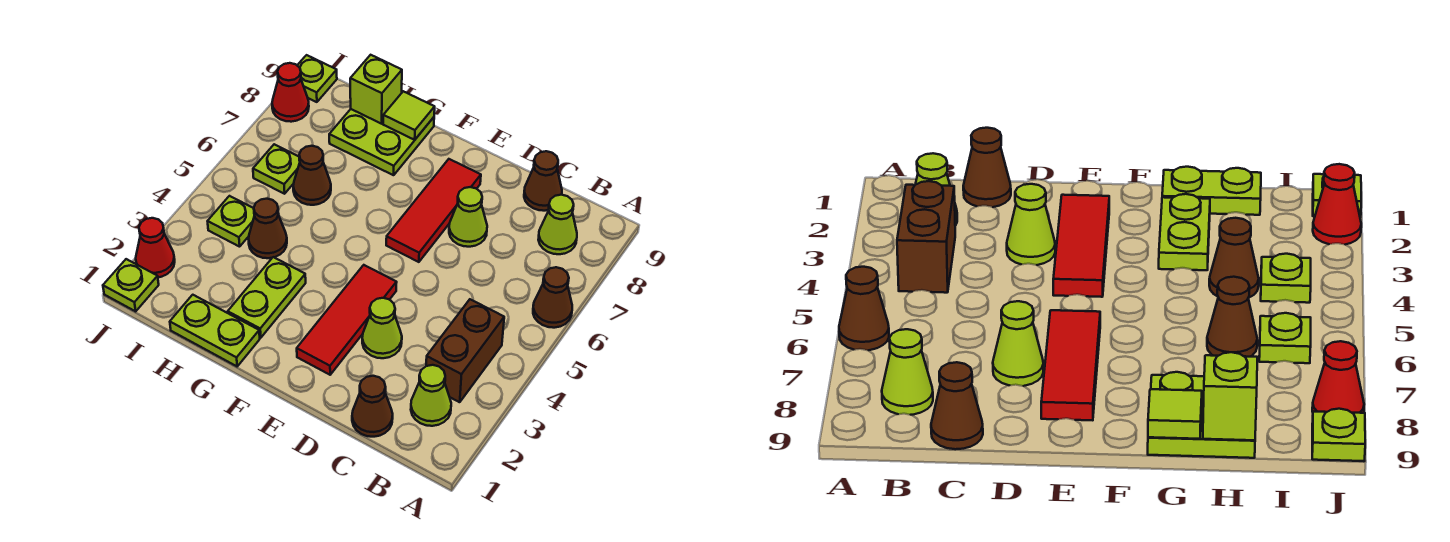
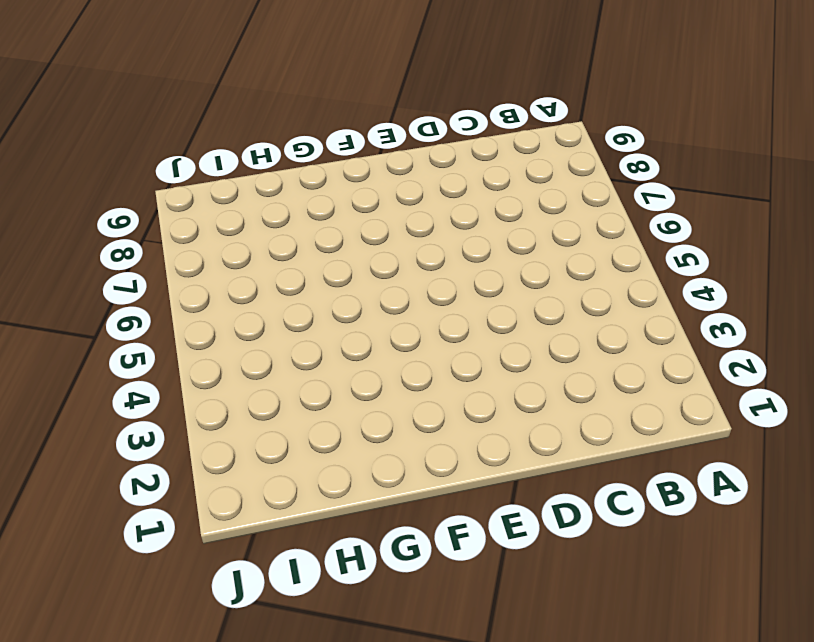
none -> brown cone A6 level 1
none -> lime cone B2 level 1
none -> brown brick B3:B4 level 1

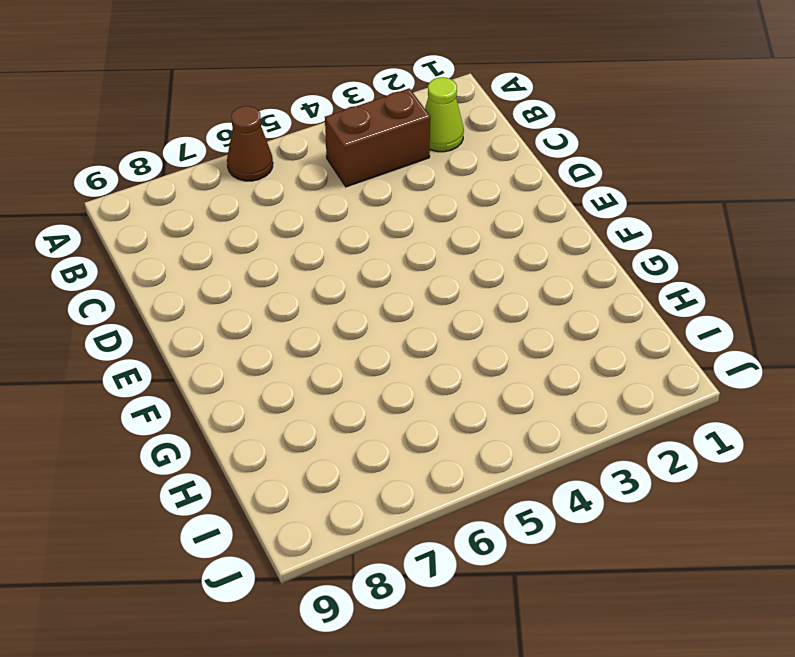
none -> lime cone B8 level 1
none -> brown cone C1 level 1
none -> brown cone C9 level 1

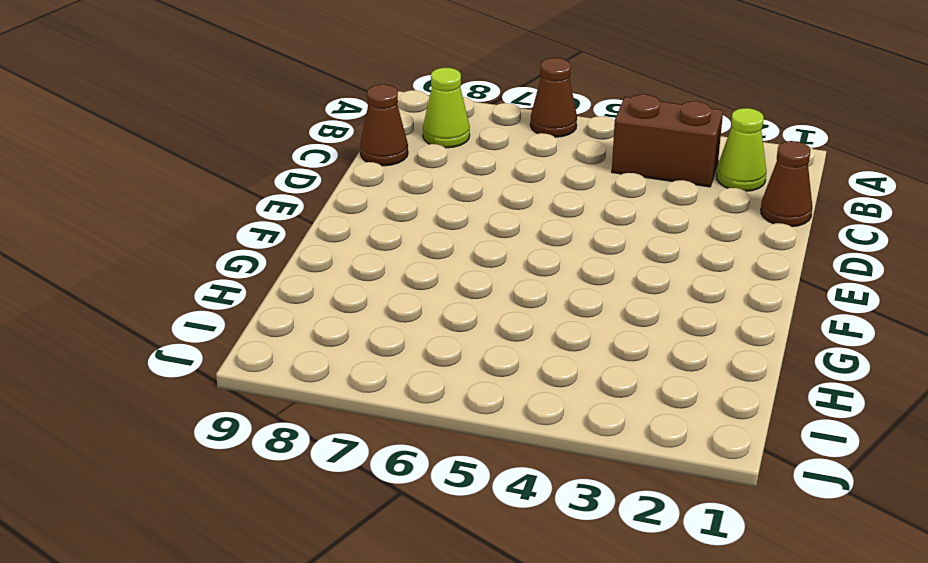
none -> lime cone D3 level 1
none -> lime cone D7 level 1
none -> red tile E2:E4 level 1

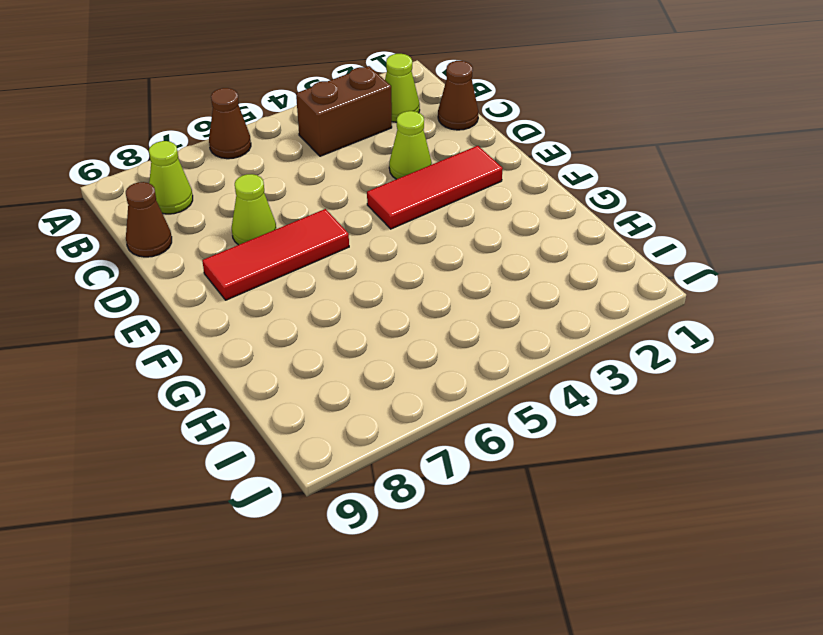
none -> lime plate G1:H1 level 1
none -> lime plate G2:G3 level 1
none -> lime plate G8:H9 level 1

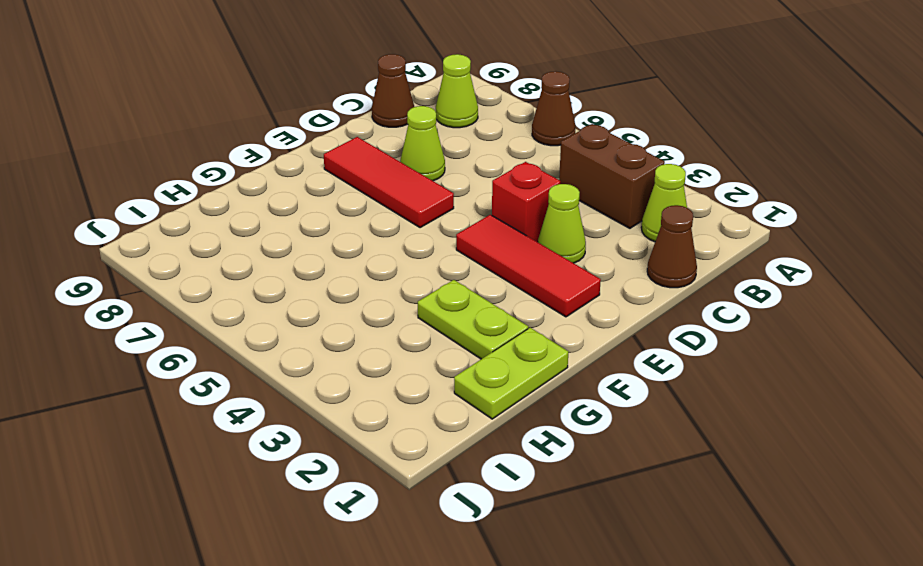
red brick D4 level 1 -> none
none -> lime plate G8:H9 level 1
none -> brown cone H4 level 1
none -> brown cone H6 level 1

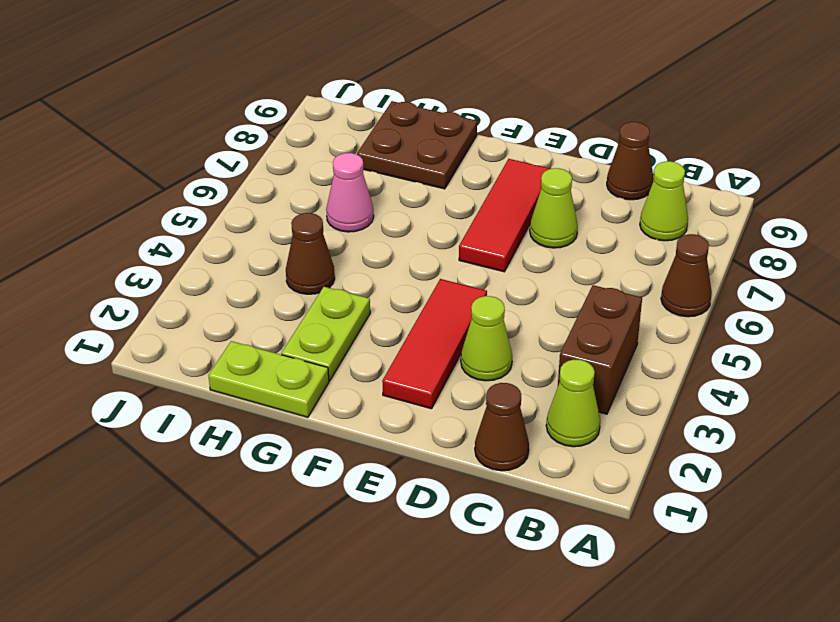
brown plate G8:H9 level 1 -> lime plate G8:H9 level 1
pink cone H6 level 1 -> brown cone H6 level 1
none -> lime plate I4 level 1
none -> lime plate I6 level 1
none -> lime plate J1 level 1

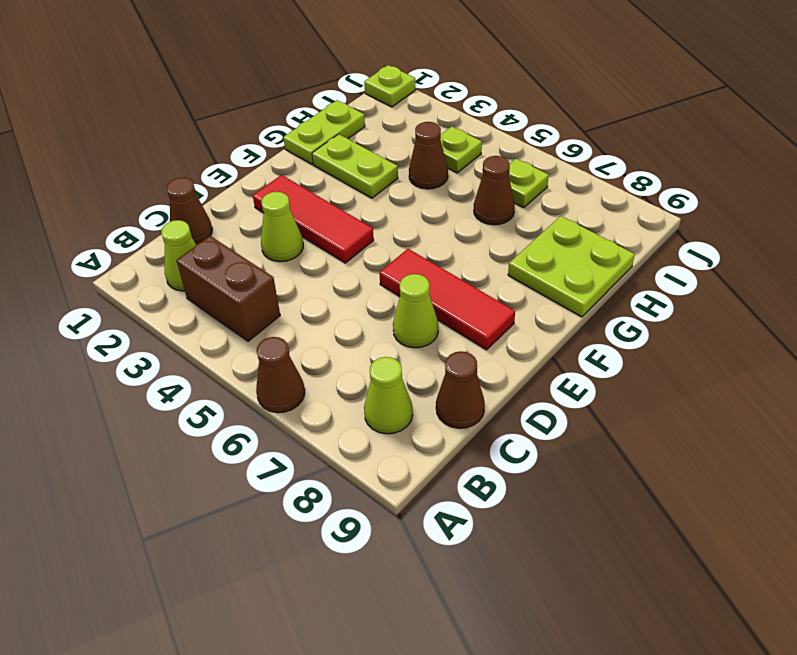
none -> red cone J2 level 1
none -> red cone J8 level 1
none -> lime plate J9 level 1

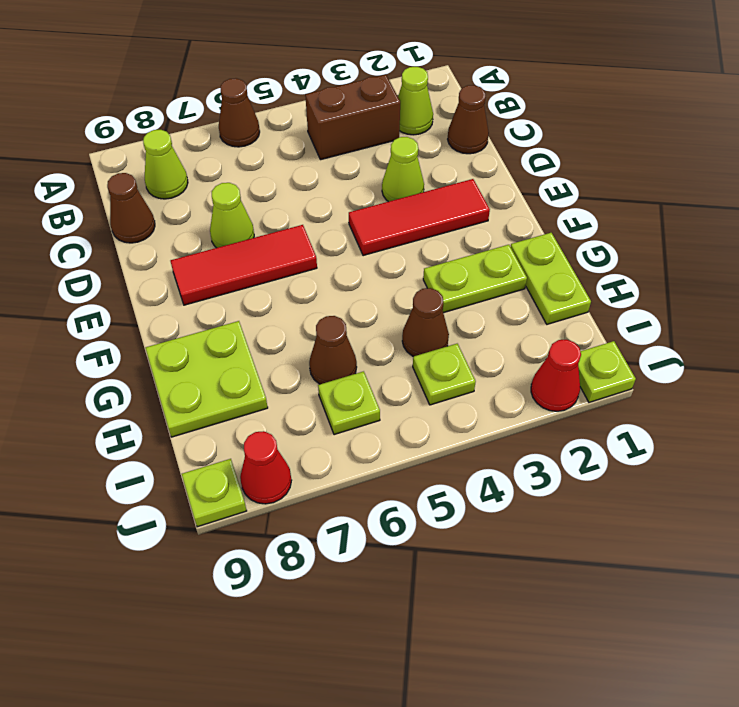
none -> lime tile G9 level 2
none -> lime brick H9 level 2

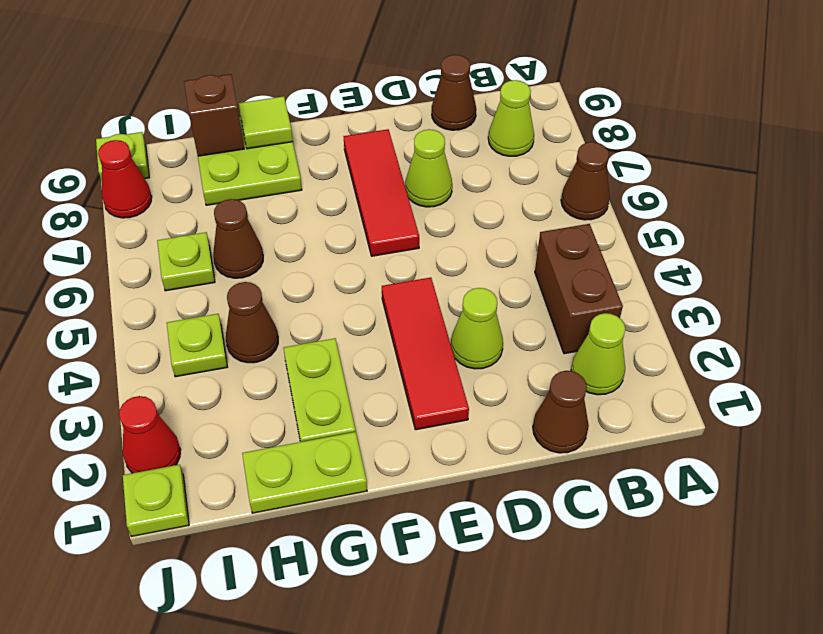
brown brick H9 level 2 -> lime brick H9 level 2

